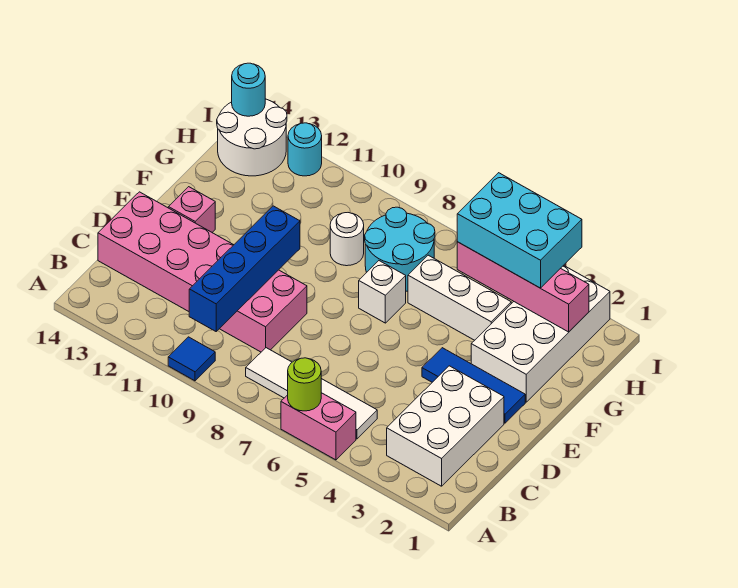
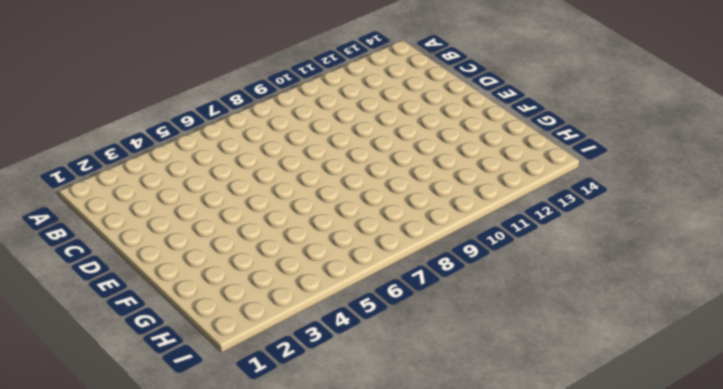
none -> pink brick A5:A6 level 1
none -> blue tile A10 level 1
none -> white brick B2:D3 level 1

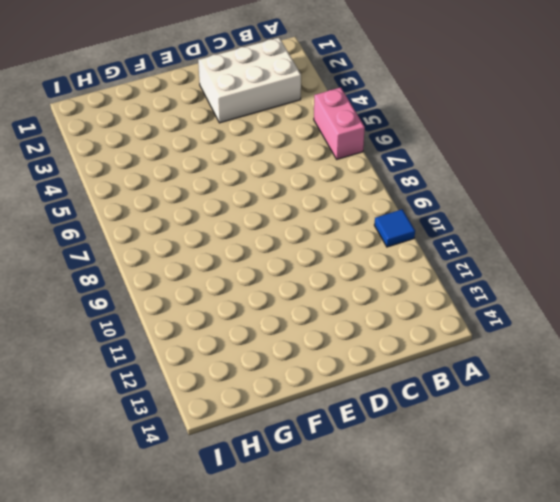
none -> white tile B5:B8 level 1
none -> pink brick C9:D14 level 1
none -> blue tile E2:E4 level 1

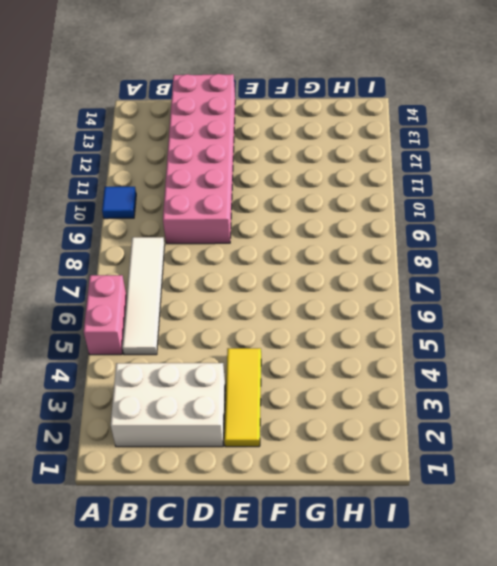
yellow tile E2:E4 level 1 -> blue tile E2:E4 level 1
none -> pink brick E13 level 1
none -> white brick F2:I3 level 1
none -> white brick F7 level 1

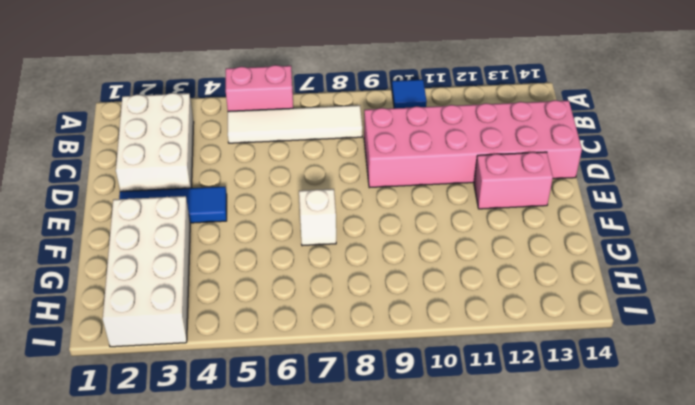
pink brick E12:E13 level 1 -> pink brick E13 level 1
none -> white brick G4:G6 level 1
none -> cyan round brick G7:H8 level 1
none -> white round brick G9 level 1

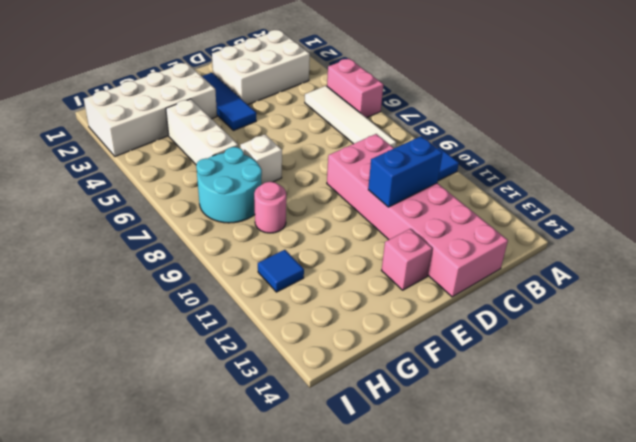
blue brick C11:D11 level 2 -> none
pink round brick G9 level 1 -> white round brick G9 level 1
blue tile H11 level 1 -> none
none -> white round brick H13:I14 level 1
none -> cyan round brick I12 level 1
none -> lime round brick A6 level 2

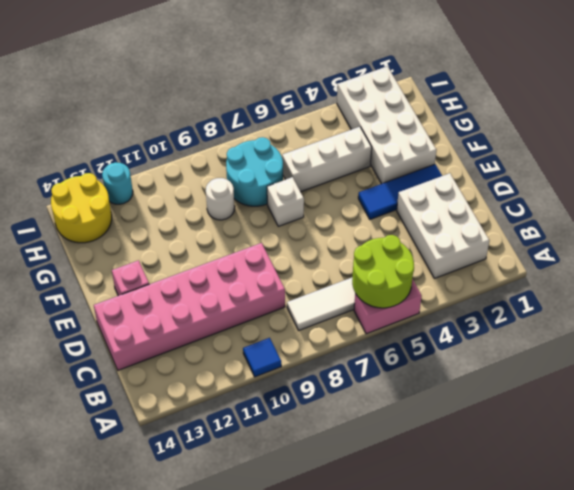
lime round brick A5:B6 level 2 -> lime round brick A6 level 2
yellow round brick H13:I14 level 1 -> white round brick H13:I14 level 1
none -> blue brick B10:E10 level 2
none -> pink brick H2:H5 level 2
none -> cyan round brick I14 level 2

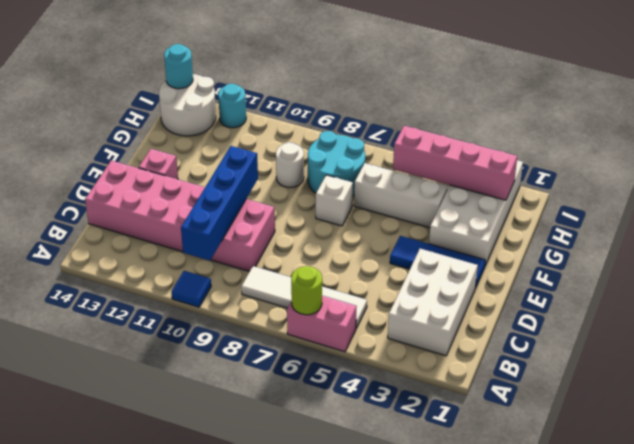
none -> cyan brick H3:I5 level 3

